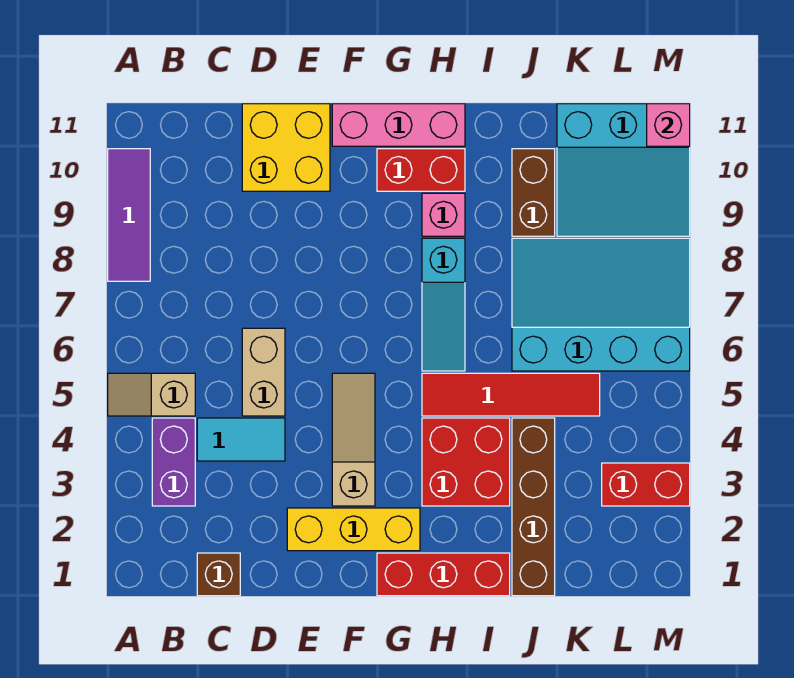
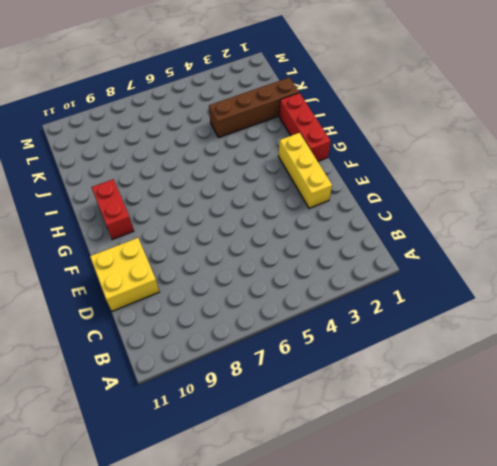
none -> tan slope A5:B5 level 1 top B
none -> purple tile A8:A10 level 1
none -> purple brick B3:B4 level 1

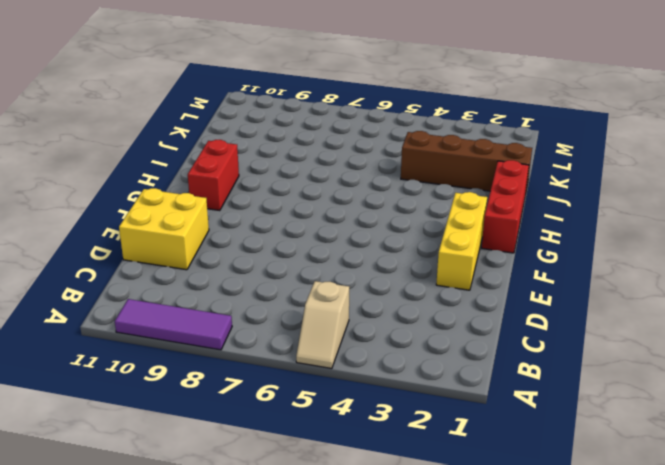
none -> purple brick B3:B4 level 1
none -> brown brick C1 level 1
none -> cyan tile C4:D4 level 1

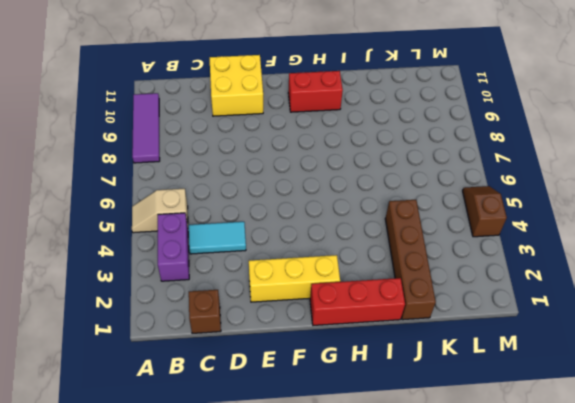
brown slope M4:M5 level 1 top 4 -> none
none -> tan brick D5:D6 level 1
none -> tan slope F3:F5 level 1 top 3
none -> pink brick F11:H11 level 1

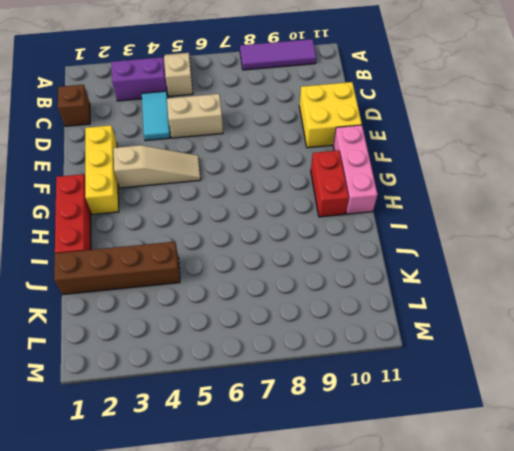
none -> red brick H3:I4 level 1
none -> red tile H5:K5 level 1
none -> cyan slope H6:H8 level 1 top 8

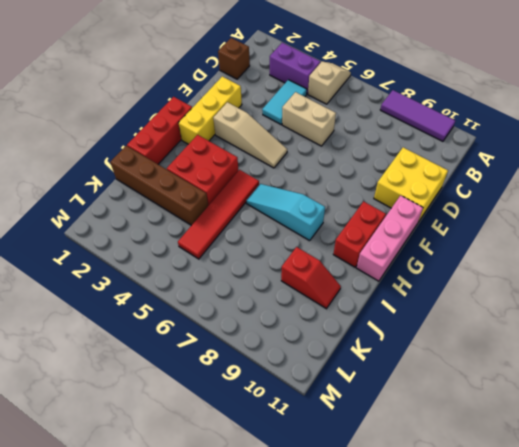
red slope J9:J10 level 1 top 9 -> brown brick J9:J10 level 1
none -> pink brick H9 level 1
none -> cyan slope J6:M8 level 1 top 6
none -> cyan slope K9:M11 level 1 top 11

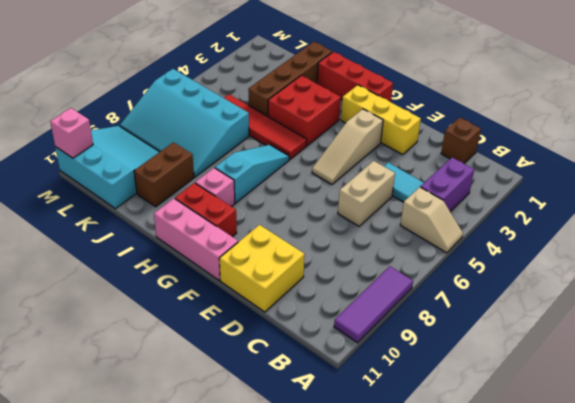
none -> red brick L3:M3 level 1

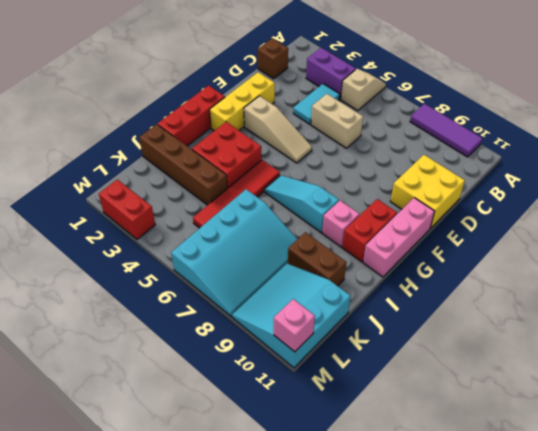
red brick M2:M3 level 1 -> red brick L3:M3 level 1

